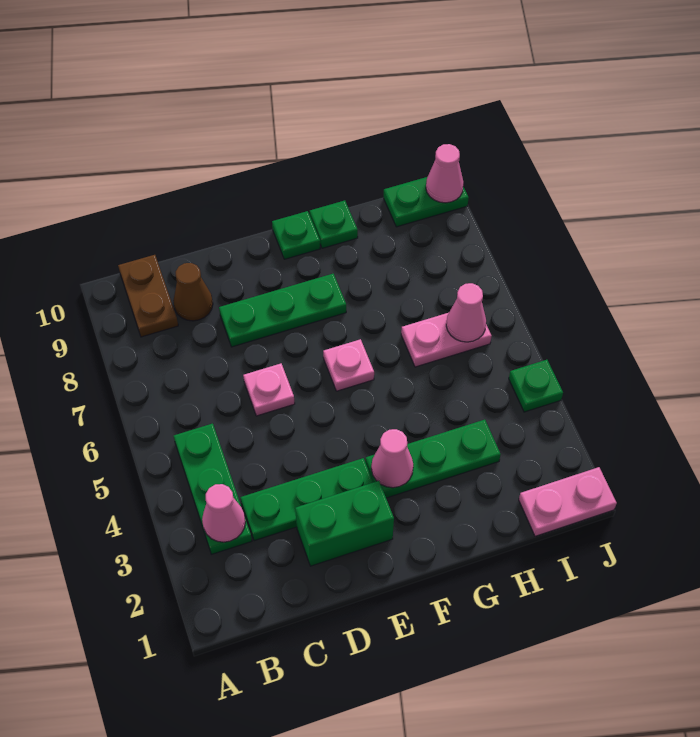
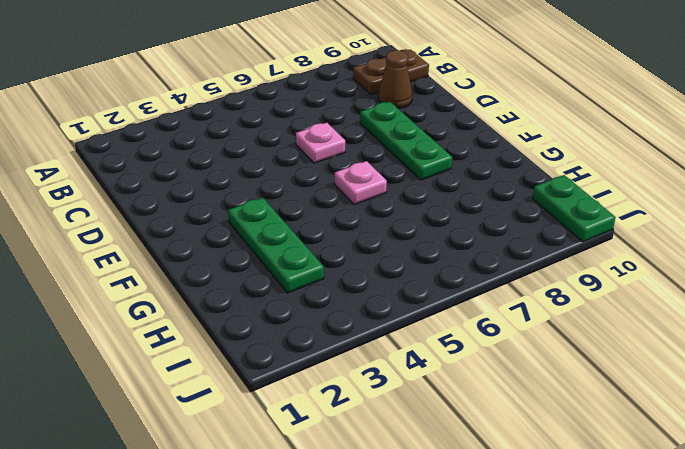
none -> green plate B3:B5 level 1
none -> green plate C3:E3 level 1
none -> green brick D2:E2 level 1

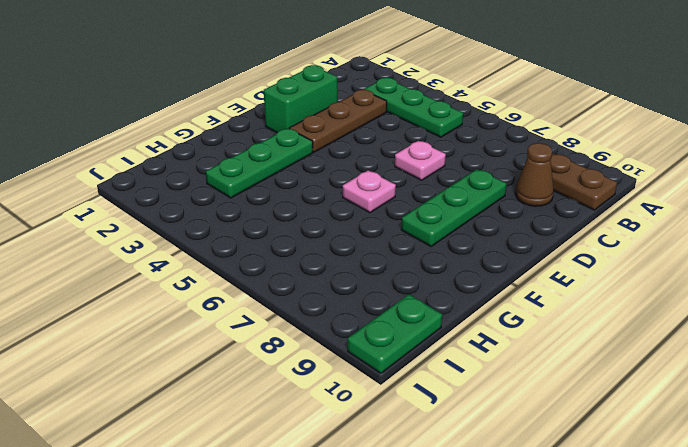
brown plate C3:E3 level 1 -> green plate C3:E3 level 1
none -> green plate F10 level 1
none -> green plate G10 level 1
none -> pink plate H6:I6 level 1

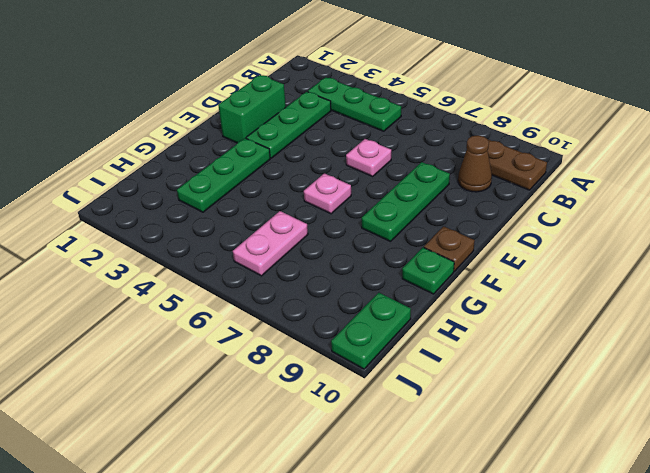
brown plate F10 level 1 -> green plate F10 level 1
none -> pink plate I1:J1 level 1
none -> green plate J4 level 1
none -> pink cone B3 level 2

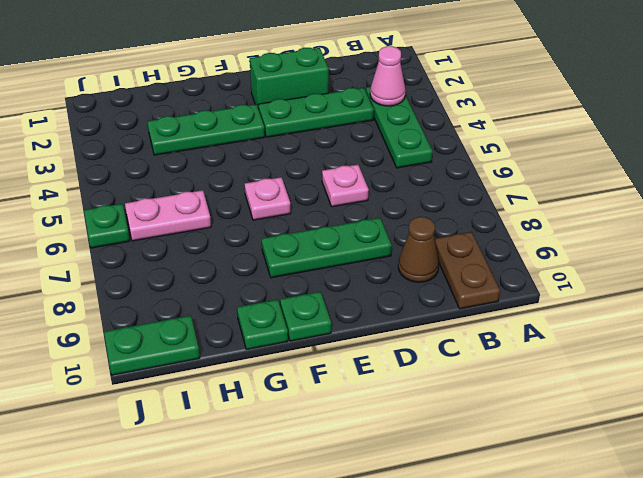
green plate J6 level 1 -> green plate J4 level 1
none -> pink plate I1:J1 level 1
none -> pink cone F3 level 2
none -> pink cone I6 level 2

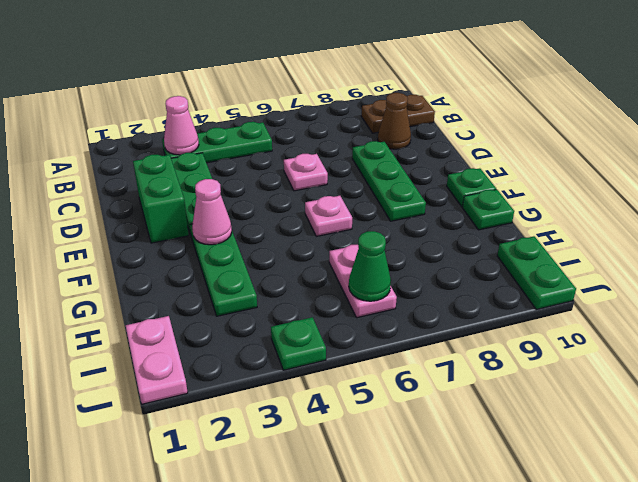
green cone I6 level 2 -> pink cone I6 level 2
none -> pink cone J10 level 2

